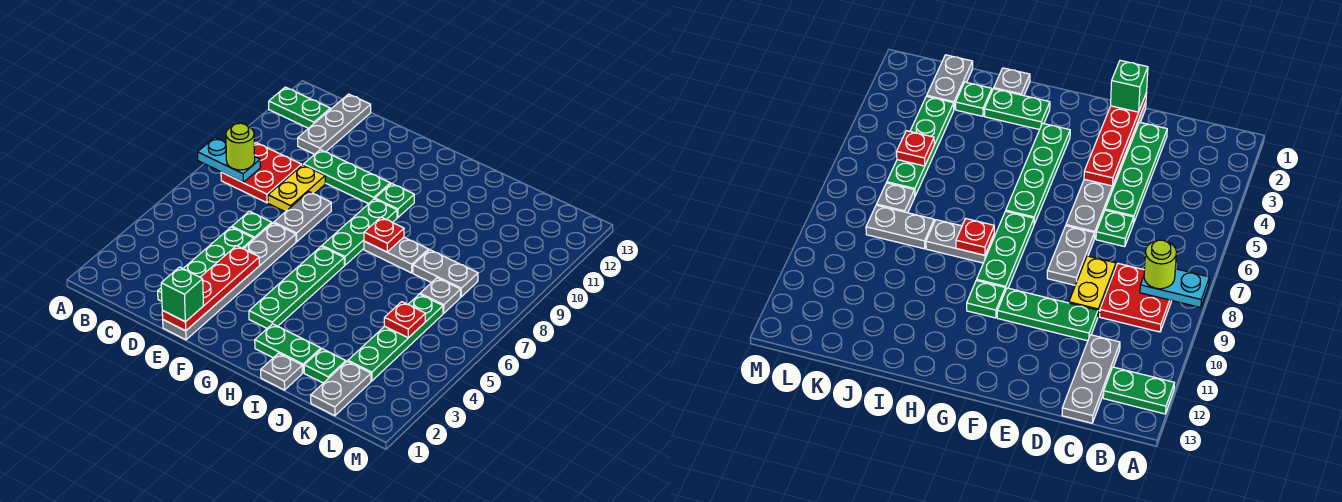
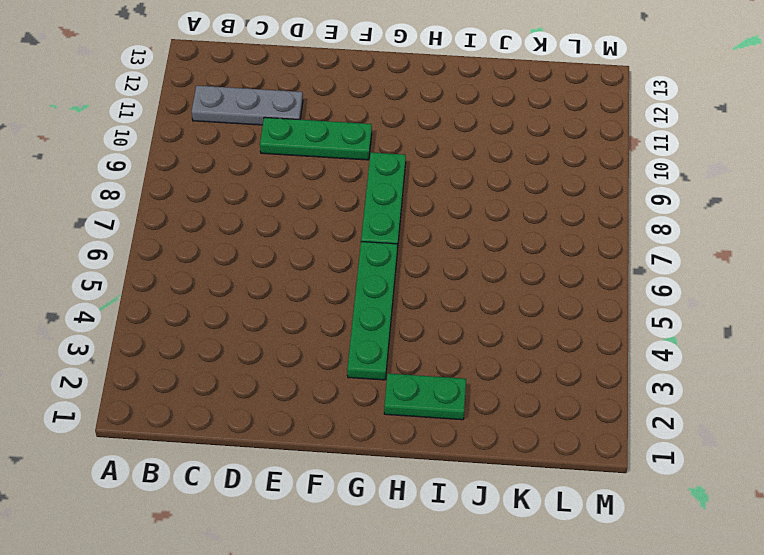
grey plate B11:D11 level 1 -> grey plate C11:C13 level 1
none -> green plate A12:B12 level 1
none -> red plate B8:C9 level 1
none -> green plate D2:D5 level 1

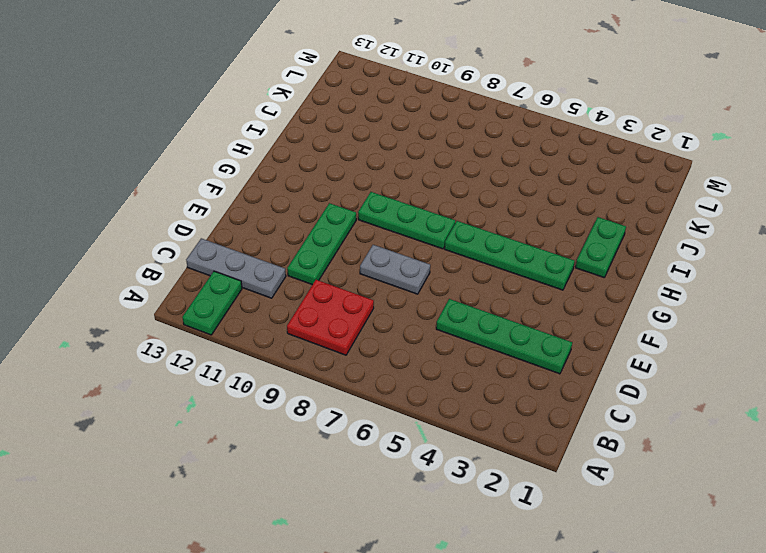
none -> green plate D6 level 1
none -> yellow plate D8:D9 level 1
none -> grey plate E1:E6 level 1

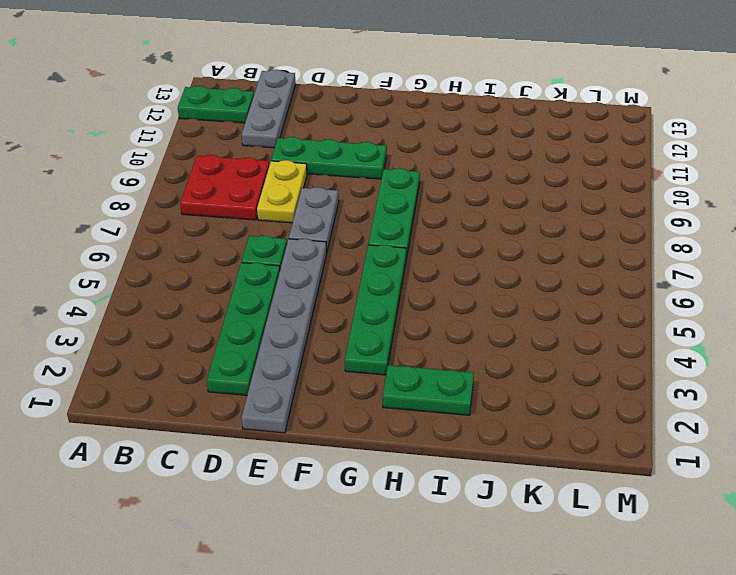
none -> green plate G10 level 1
none -> grey plate H8:I8 level 1
none -> grey plate I1 level 1

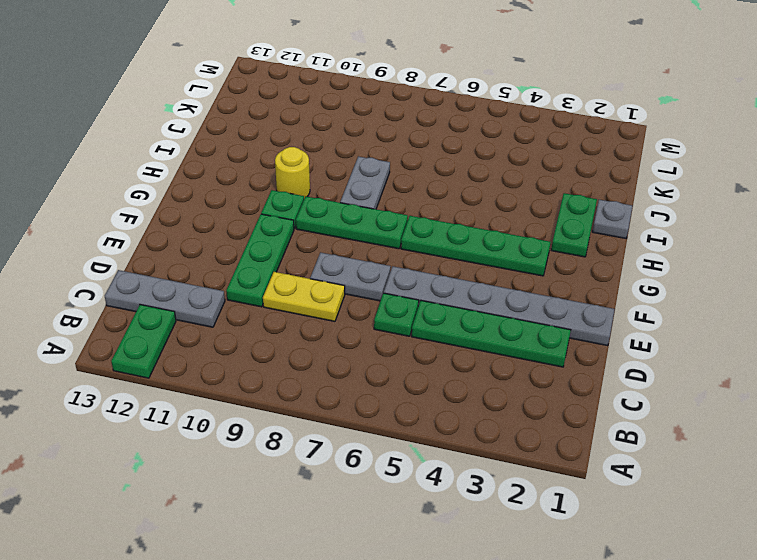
yellow round brick H10 level 1 -> none
none -> red plate B8:C9 level 1
none -> green plate J2 level 1
none -> grey plate J8:K8 level 1

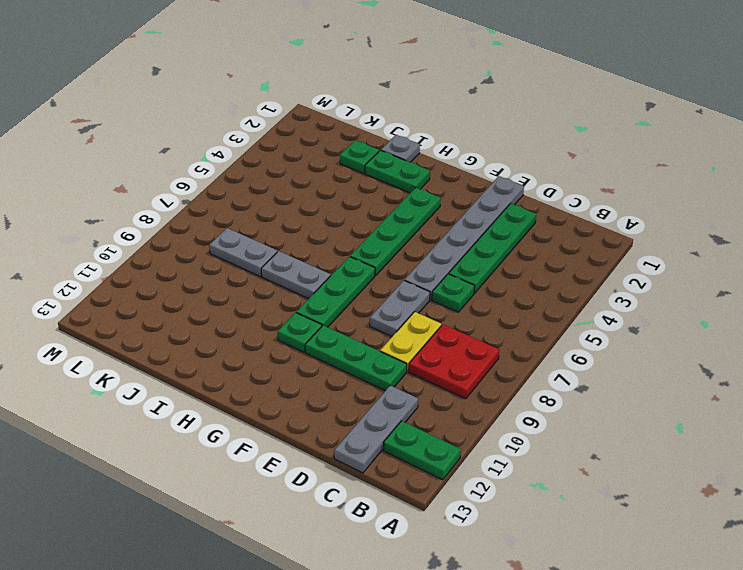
none -> grey plate K1:K2 level 1
none -> green plate K3:K6 level 1
none -> grey plate K7 level 1

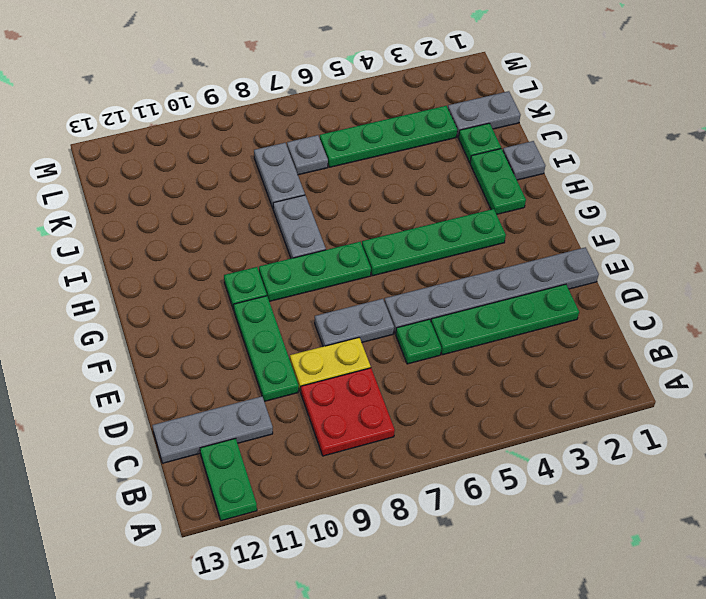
none -> cyan plate A8:B8 level 2
none -> red plate E1:E4 level 2
none -> red plate H8 level 2

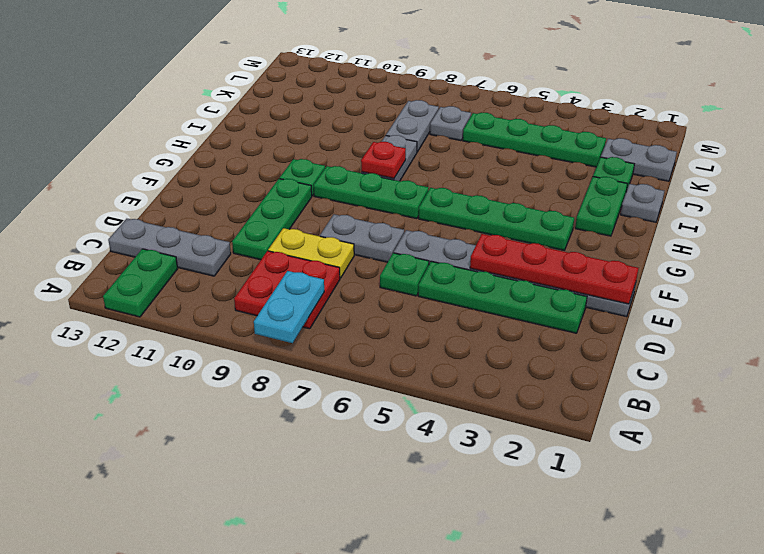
none -> red plate K5 level 2
none -> lime round brick B8 level 3
none -> green brick E1 level 3

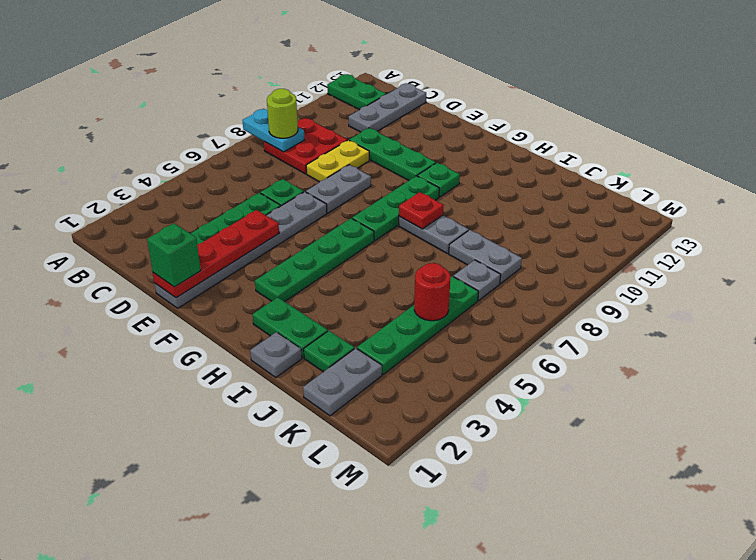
red round brick K5 level 2 -> red plate K5 level 2

